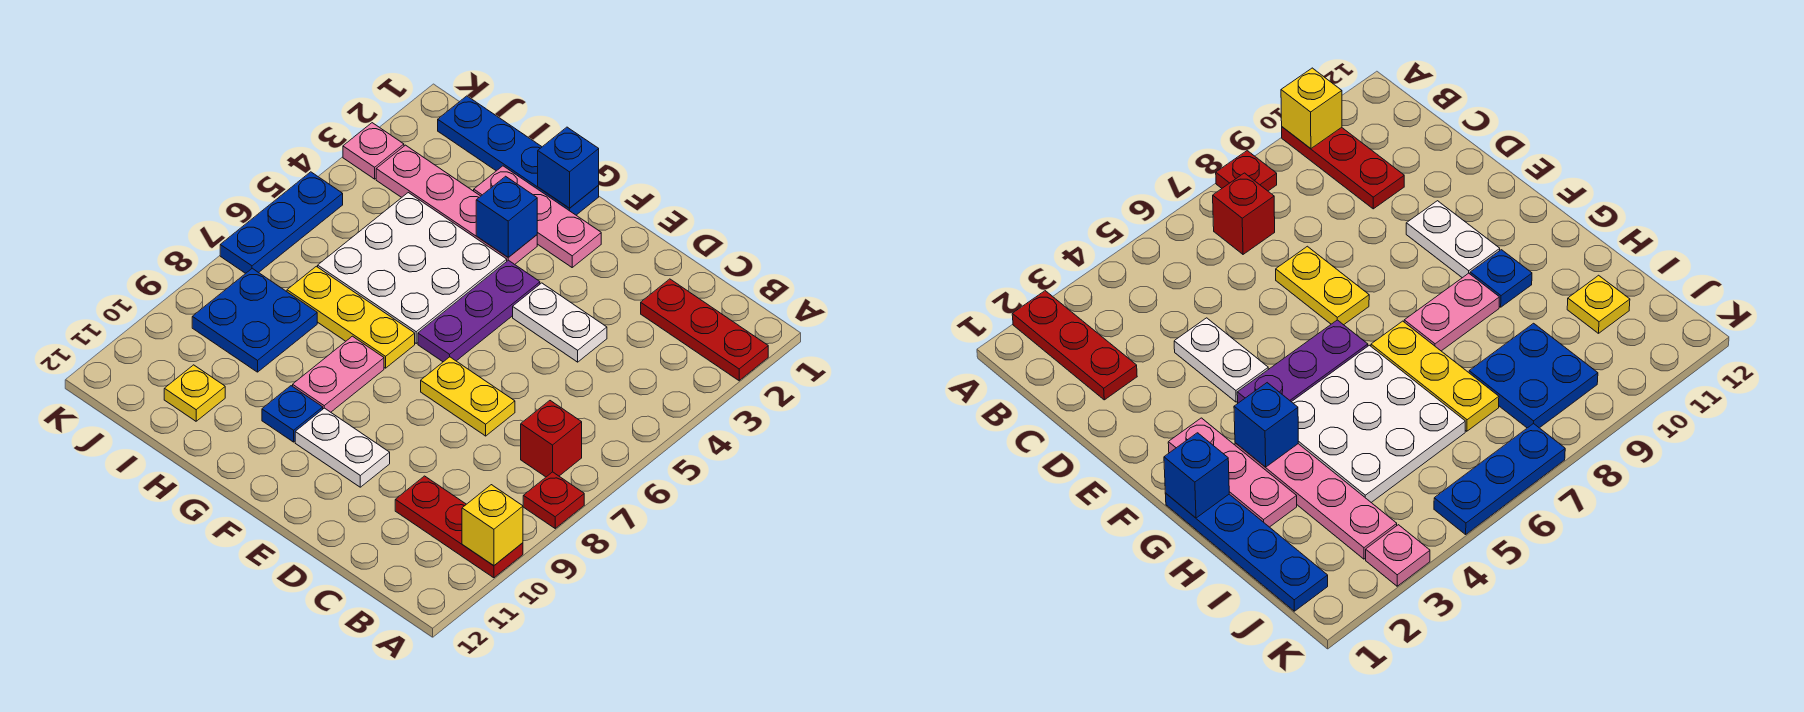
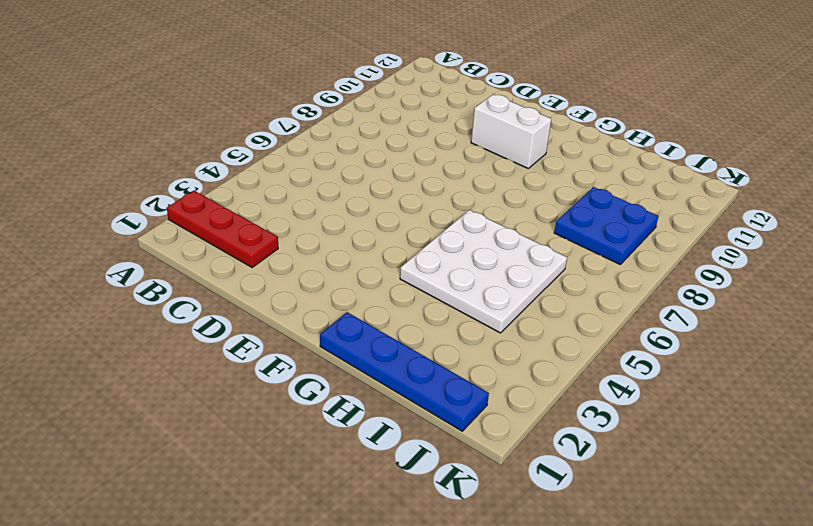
white brick E10:F10 level 1 -> white plate E10:F10 level 1
none -> red plate A8 level 1
none -> red plate A10:C10 level 1
none -> red brick B7 level 1

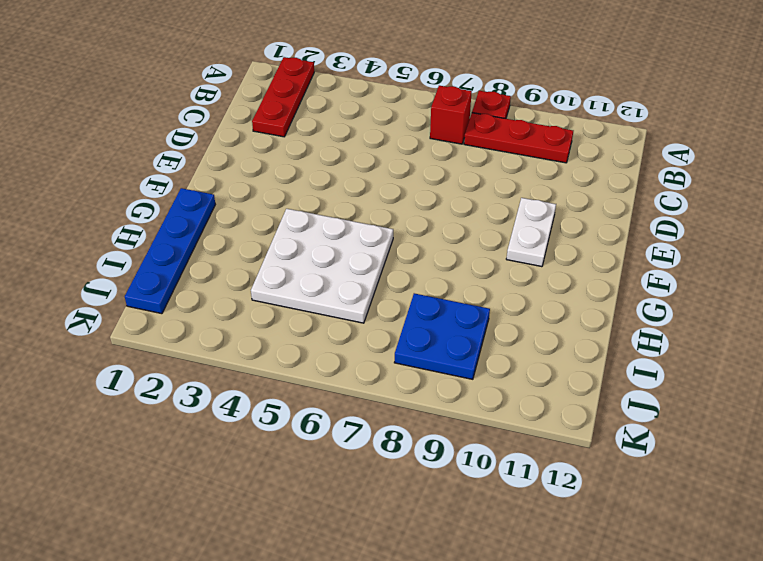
red plate B8:B10 level 1 -> red plate A10:C10 level 1
none -> white plate D4:E4 level 1
none -> yellow plate D7:E7 level 1
none -> pink plate F2:H2 level 1

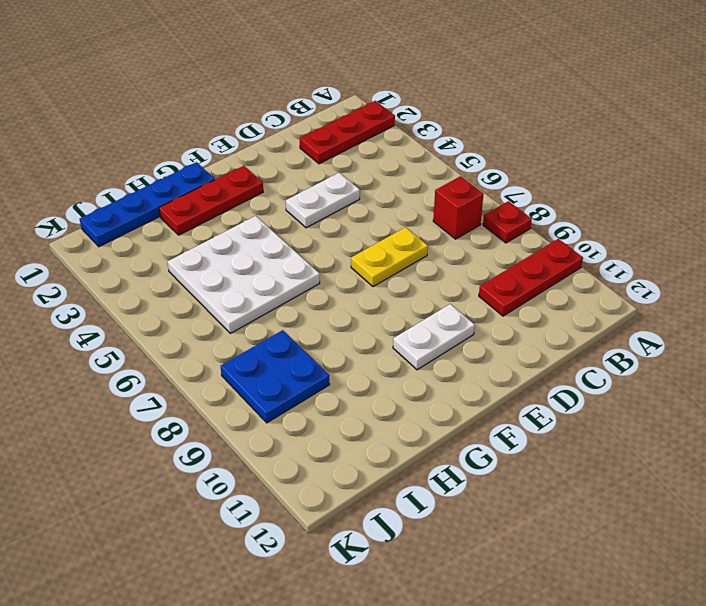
red plate F2:H2 level 1 -> pink plate F2:H2 level 1
none -> purple plate F4:F6 level 1
none -> pink plate G3:J3 level 1
none -> yellow plate G7:I7 level 1

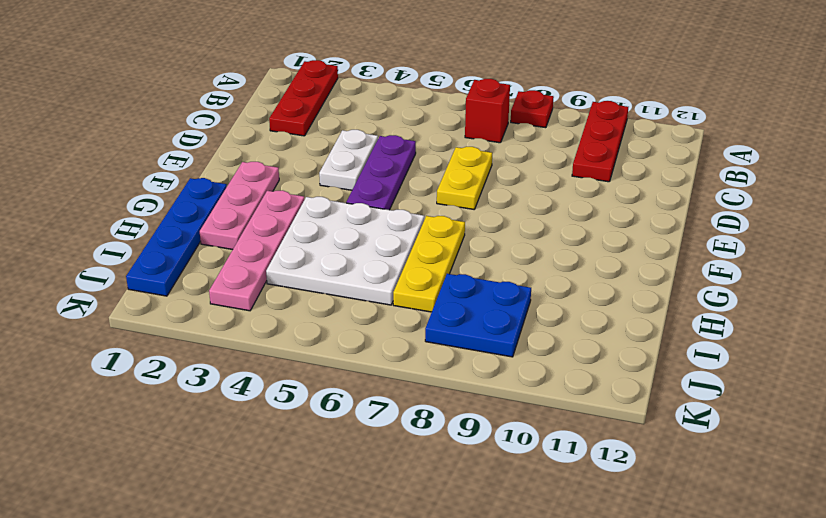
purple plate D5:F5 level 1 -> purple plate F4:F6 level 1
none -> white plate E10:F10 level 1
none -> pink plate G8:G9 level 1
none -> blue plate G10 level 1

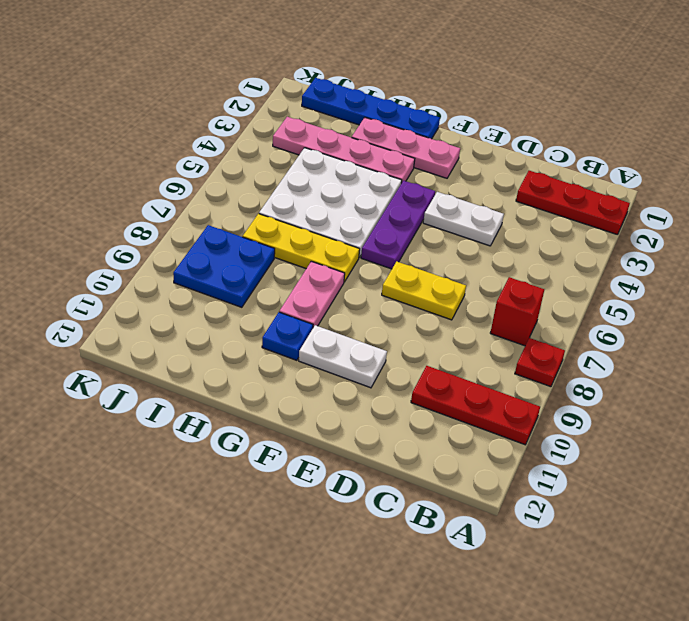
none -> yellow plate I11 level 1
none -> pink plate K3 level 1
none -> blue plate K5:K7 level 1

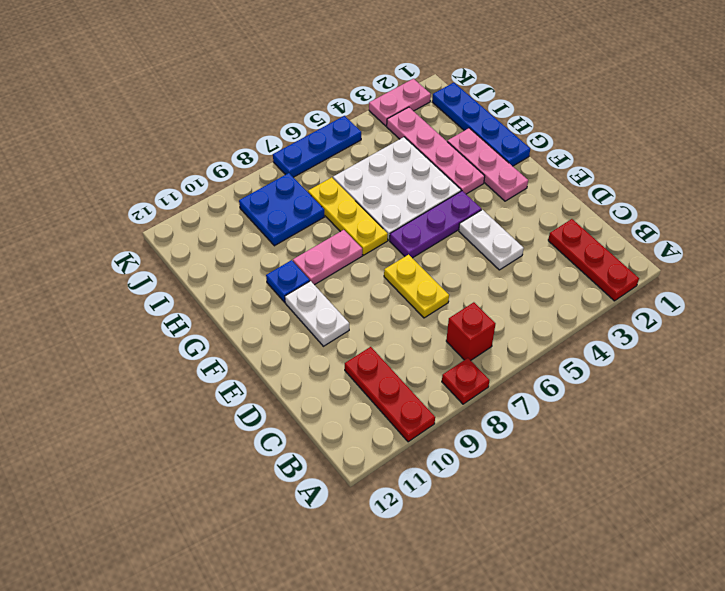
pink plate K2:K3 level 1 -> pink plate K3 level 1
none -> yellow plate I11 level 1
none -> yellow brick A10 level 2
none -> blue brick G1 level 2

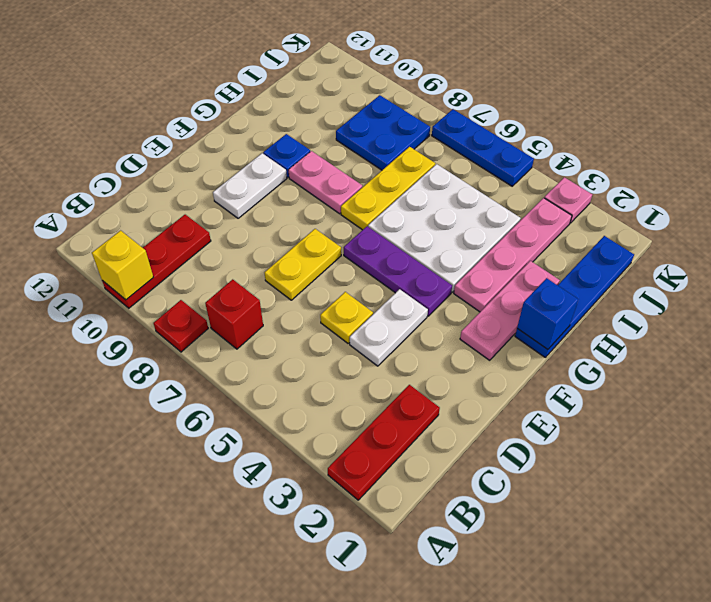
yellow plate D5 level 1 -> yellow plate I11 level 1
none -> blue brick G3 level 2

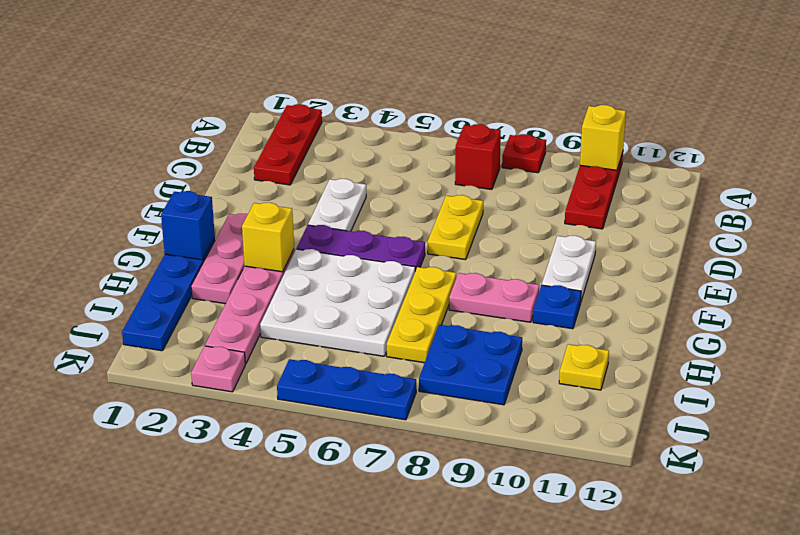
yellow brick G3 level 2 -> blue brick G3 level 2

